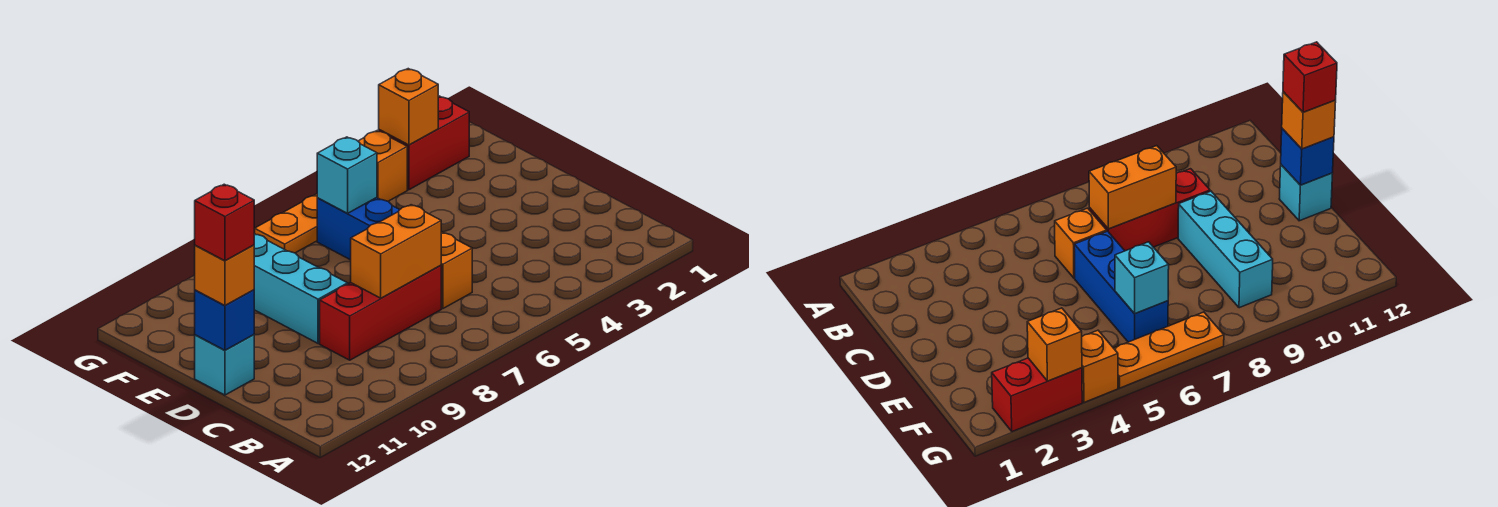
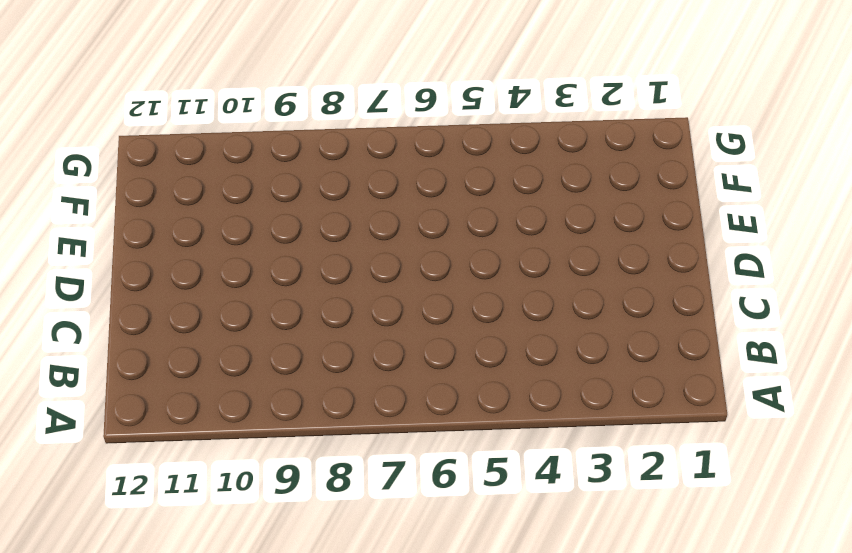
none -> orange brick C6 level 1
none -> red brick C7:C9 level 1
none -> blue brick D6:F6 level 1

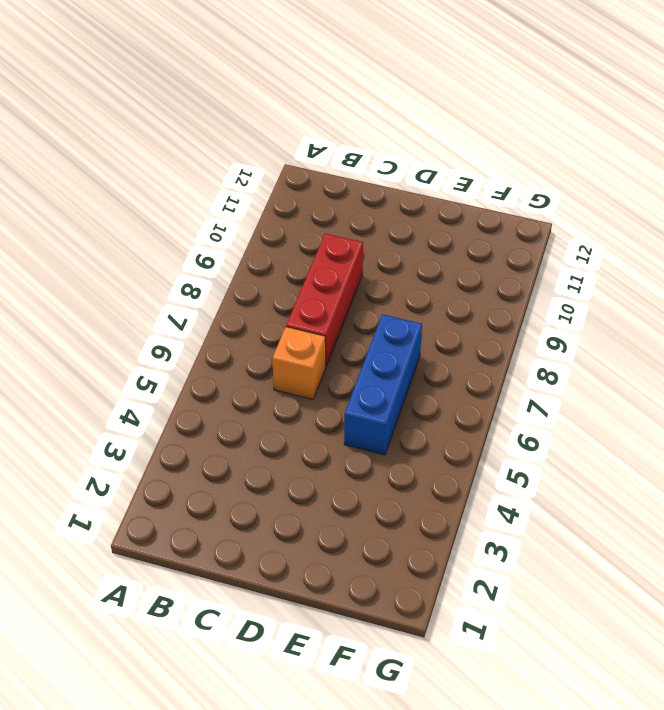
blue brick E5:E7 level 1 -> blue brick D6:F6 level 1
none -> cyan brick D9:F9 level 1
none -> cyan brick D12 level 1
none -> red brick G2:G3 level 1

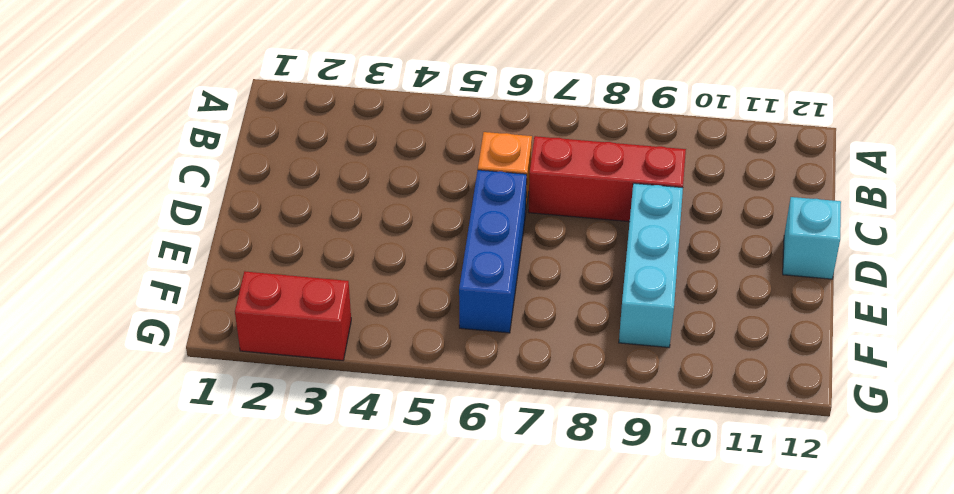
none -> orange brick G4 level 1
none -> orange plate G5:G7 level 1
none -> orange brick C7:C8 level 2

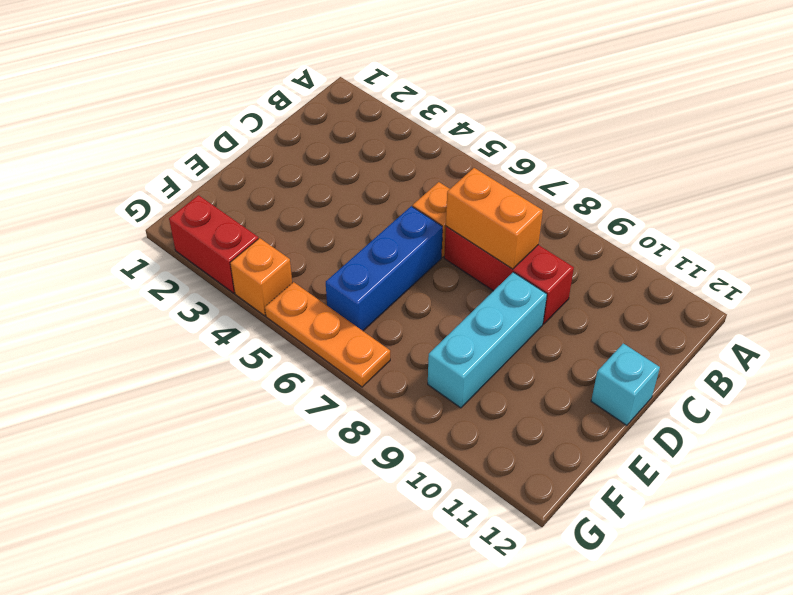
none -> blue brick D12 level 2
none -> cyan brick F6 level 2
none -> orange brick G3 level 2

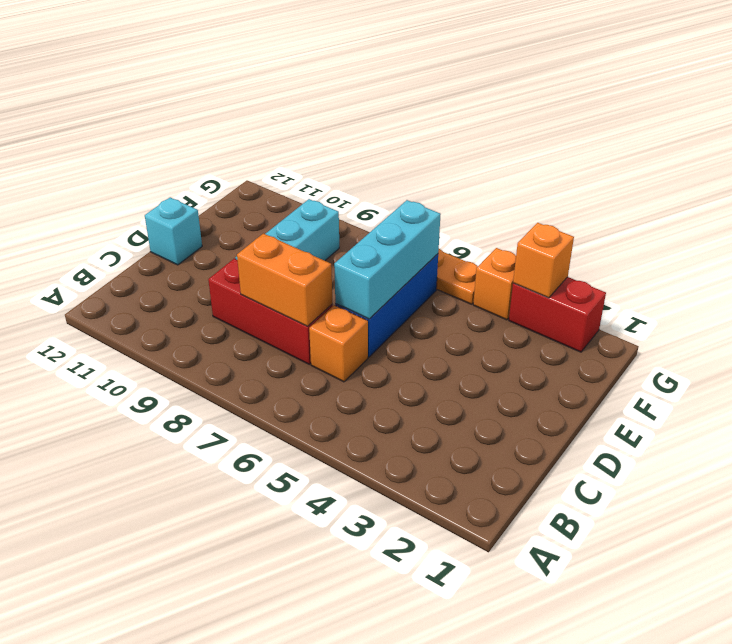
cyan brick D6:F6 level 2 -> cyan brick F6 level 2
none -> blue brick D12 level 2
none -> orange brick D12 level 3
none -> red brick D12 level 4

